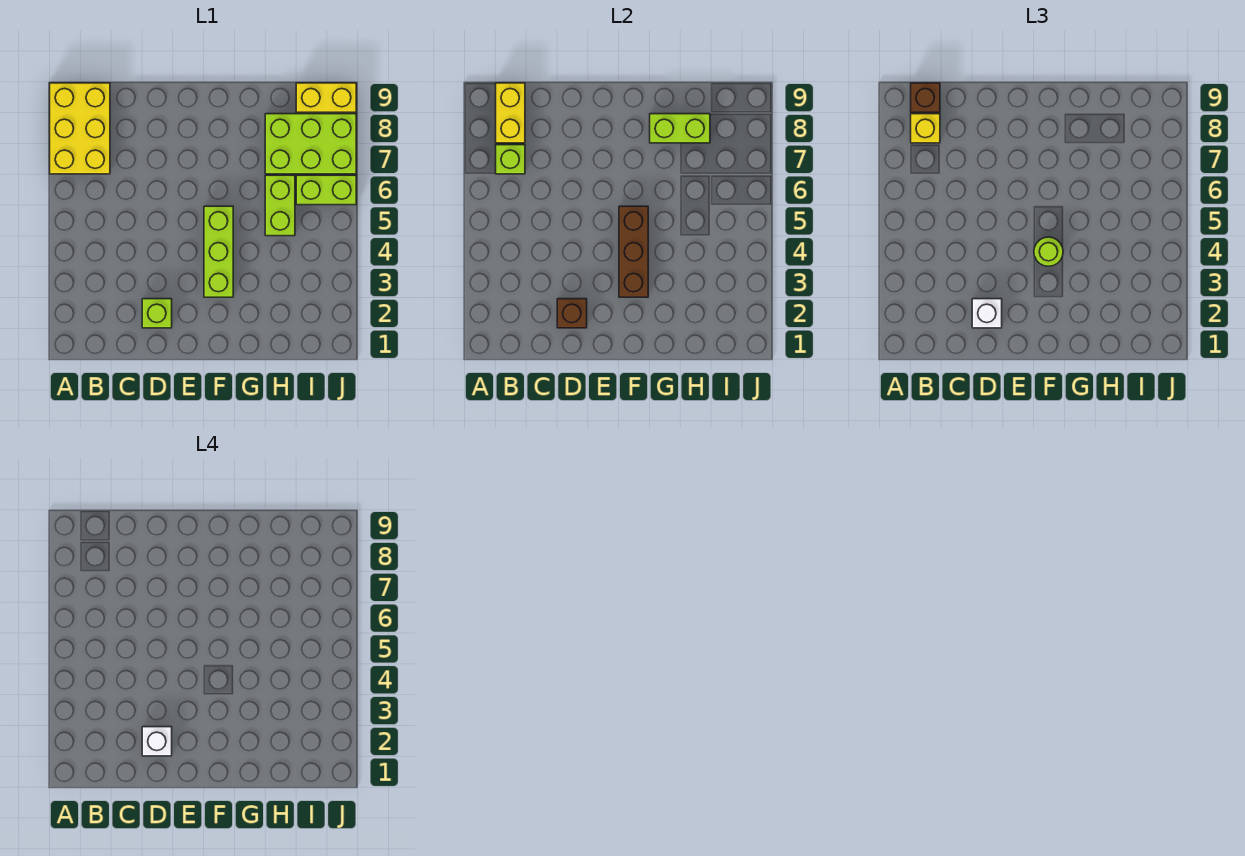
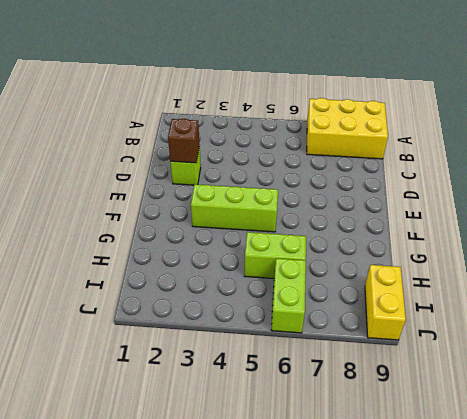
none -> lime brick H7:J8 level 1
none -> lime brick B7 level 2
none -> yellow brick B8:B9 level 2

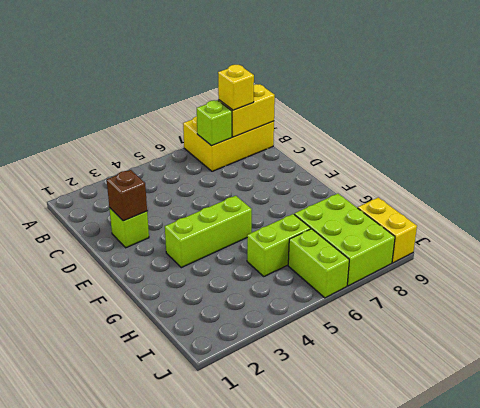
none -> brown brick F3:F5 level 2
none -> lime brick G8:H8 level 2
none -> brown brick B9 level 3

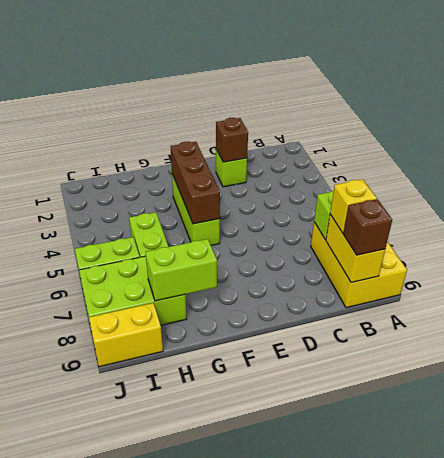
none -> white brick D2 level 3
none -> lime round brick F4 level 3
none -> white brick D2 level 4

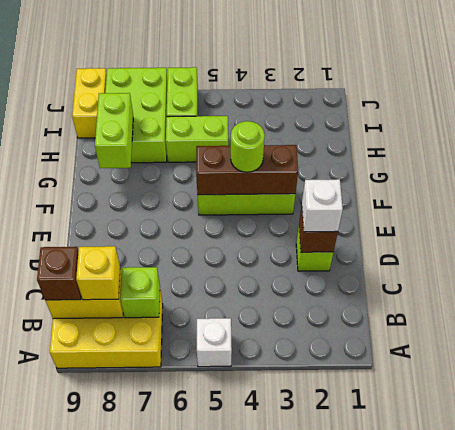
white brick A5 level 1 -> white brick D2 level 4

